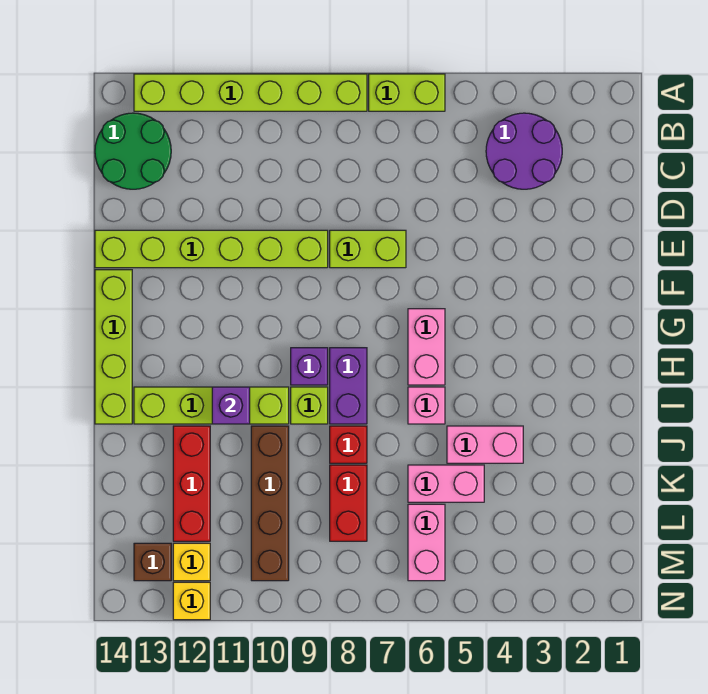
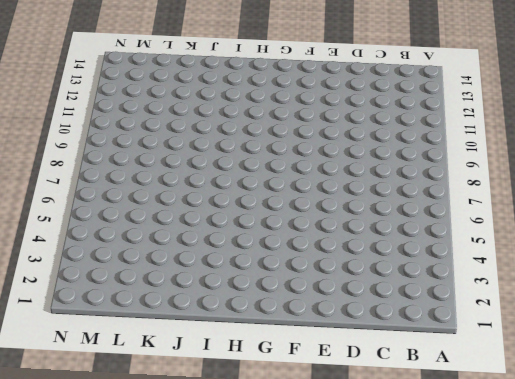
none -> lime brick A6:A7 level 1
none -> lime brick A8:A13 level 1
none -> purple round brick B3:C4 level 1

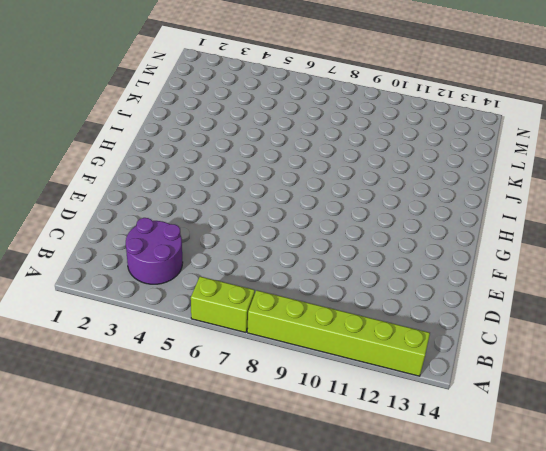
none -> green round brick B13:C14 level 1
none -> lime brick E7:E8 level 1
none -> lime brick E9:E14 level 1

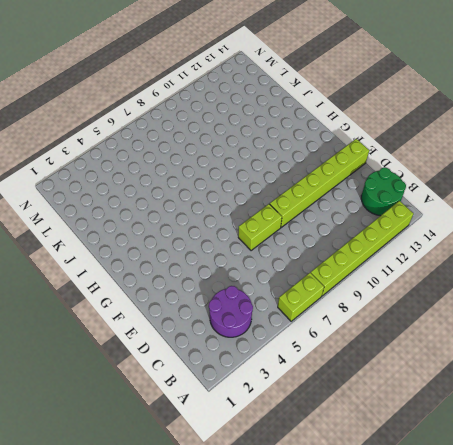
none -> lime brick F14:I14 level 1
none -> pink brick G6:H6 level 1
none -> purple brick H8:I8 level 1

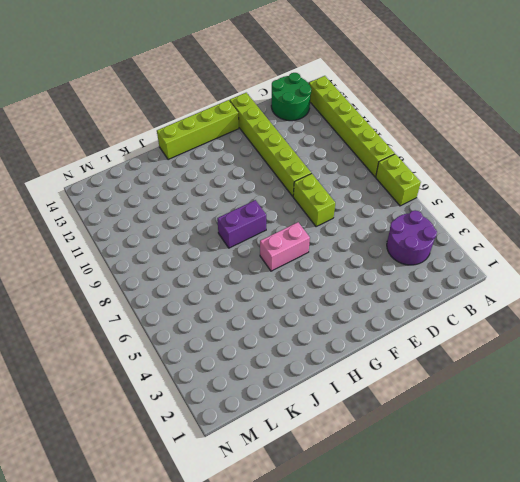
none -> purple brick H9 level 1
none -> pink brick I6 level 1
none -> lime brick I9 level 1

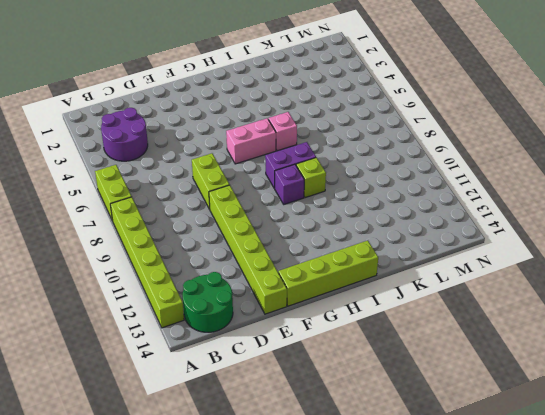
none -> lime brick I10:I13 level 1
none -> pink brick J4:J5 level 1
none -> red brick J8 level 1

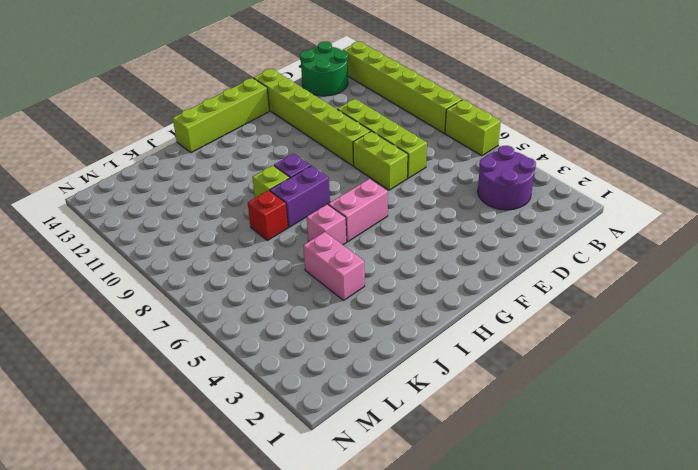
lime brick D7:D10 level 1 -> lime brick I10:I13 level 1
none -> brown brick J10:M10 level 1
none -> red brick J12:L12 level 1
none -> pink brick K5:K6 level 1

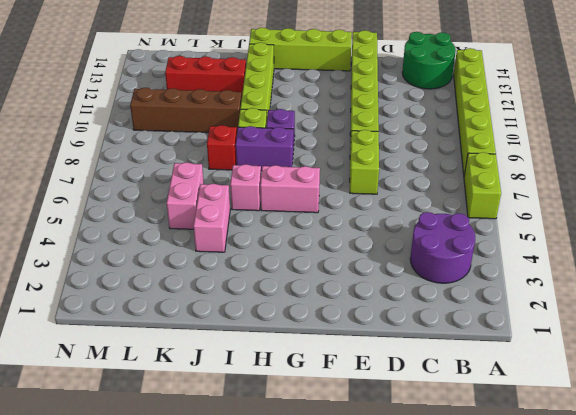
none -> red brick K8:L8 level 1
none -> pink brick L6:M6 level 1
none -> yellow brick M12 level 1

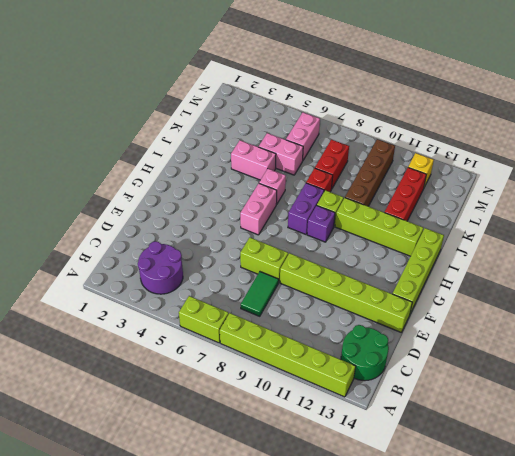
green tile C8:D8 level 1 -> none
none -> brown brick M13 level 1
none -> yellow brick N12 level 1
none -> purple brick I11 level 2

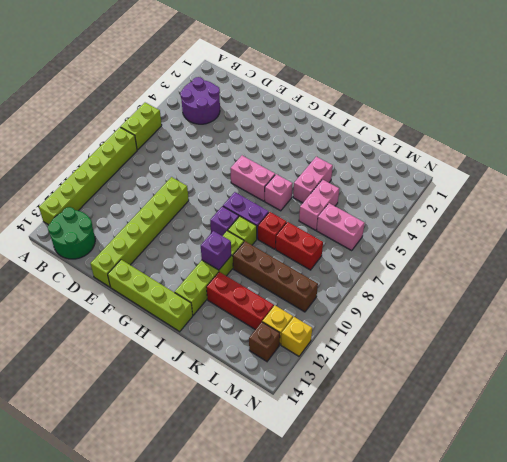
none -> lime brick E7:E8 level 1

